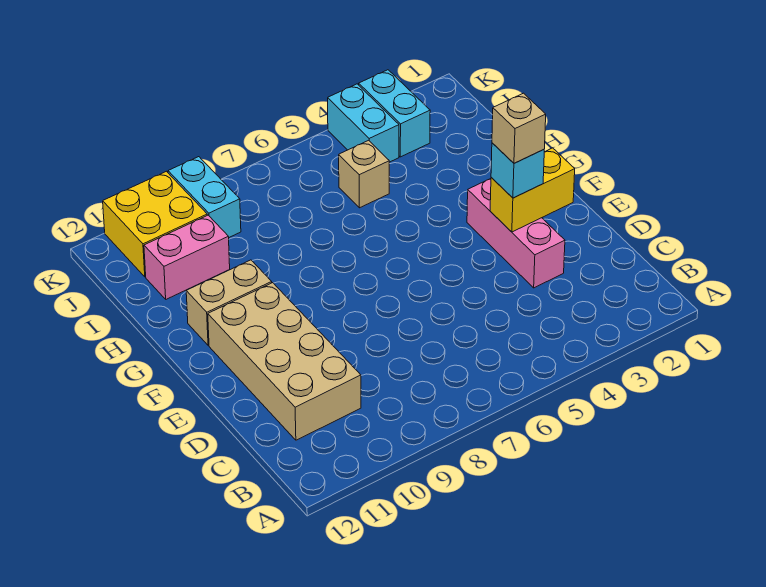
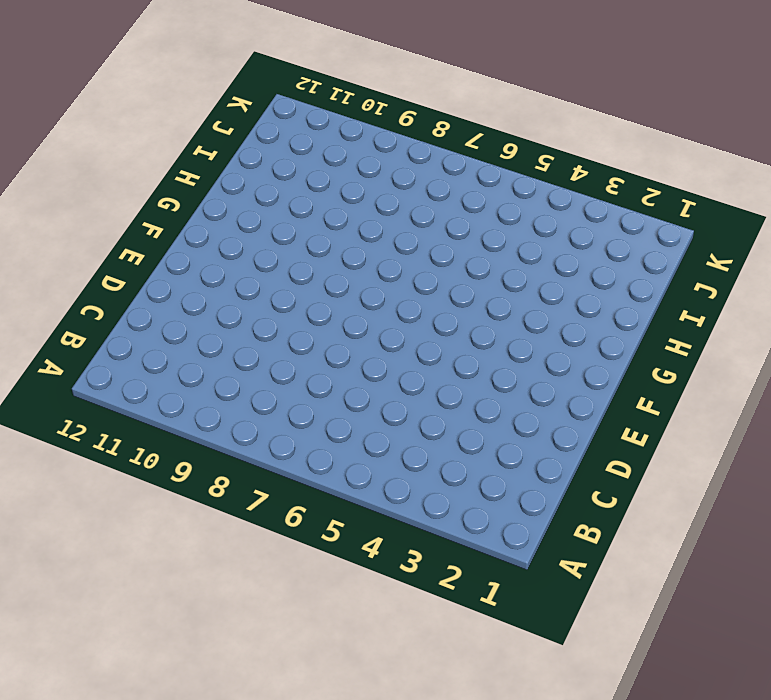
none -> tan brick C10:F11 level 1
none -> pink brick D3:F3 level 1
none -> tan brick G10:G11 level 1

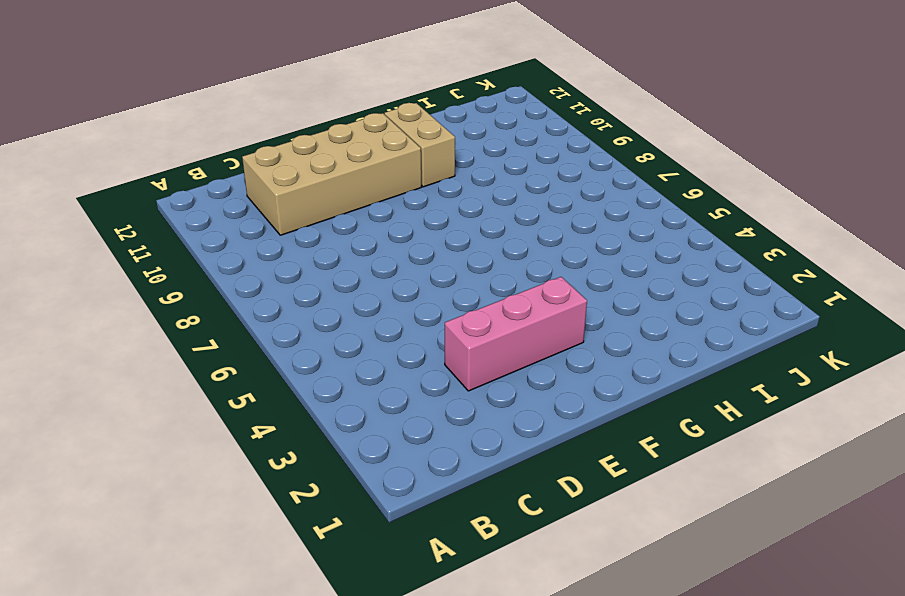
none -> tan brick I5 level 1
none -> pink brick I10:I11 level 1
none -> cyan brick J3:K3 level 1

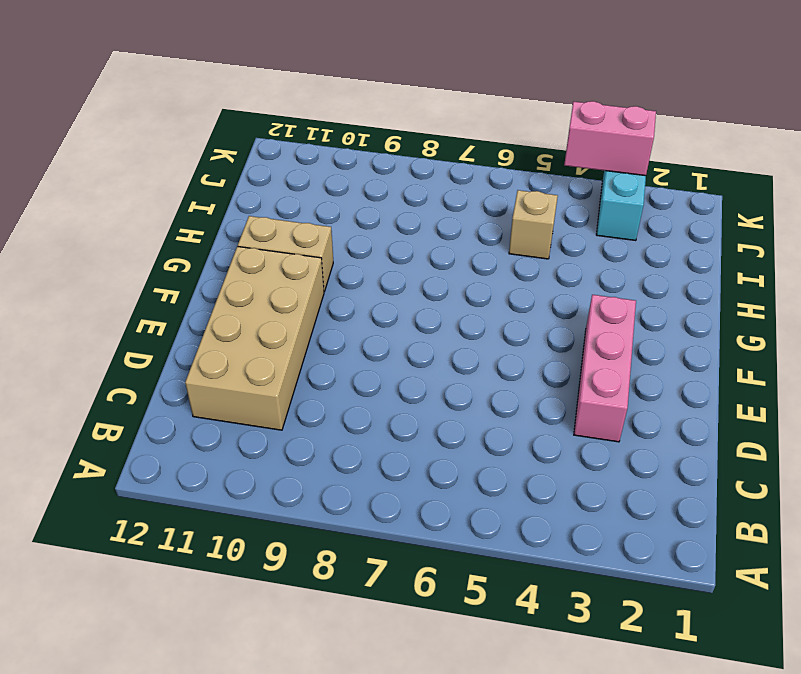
pink brick K3:K4 level 2 -> pink brick I10:I11 level 1
none -> cyan brick J4:K4 level 1
none -> cyan brick J9:K9 level 1
none -> yellow brick J10:K11 level 1

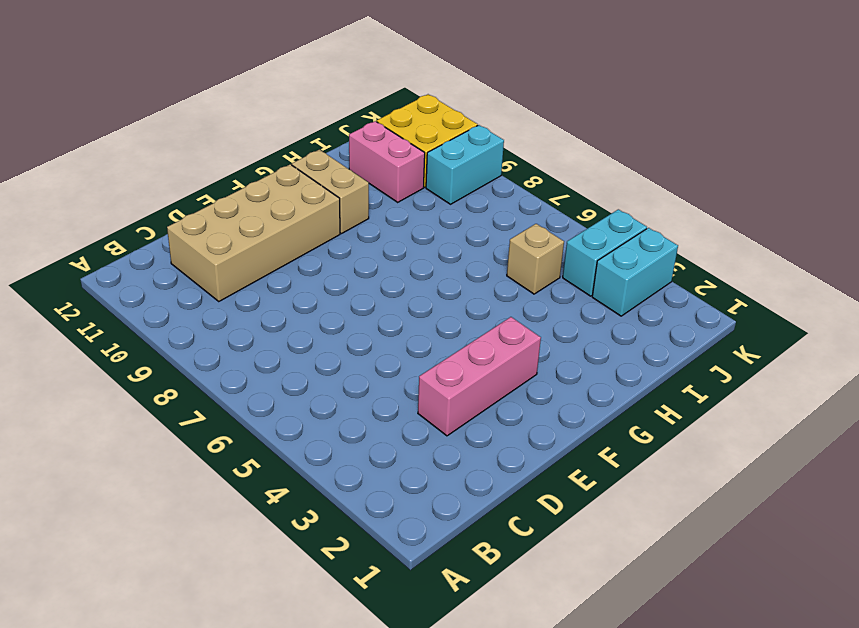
none -> yellow brick E2:E3 level 2
none -> cyan brick E3 level 3
none -> tan brick E3 level 4

